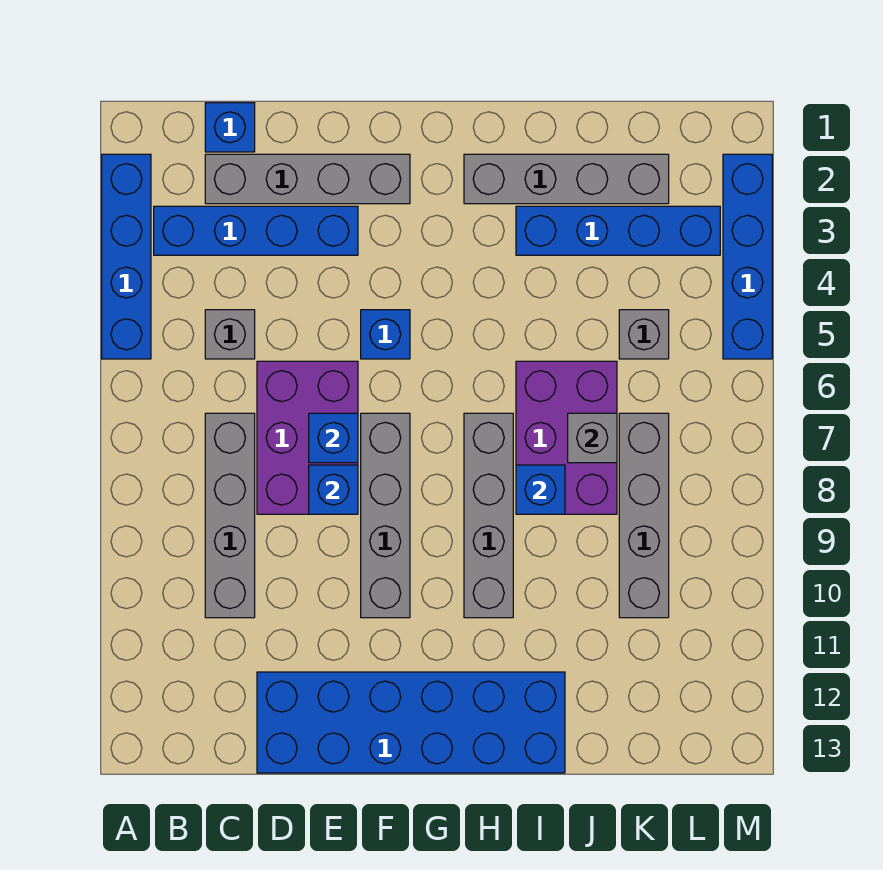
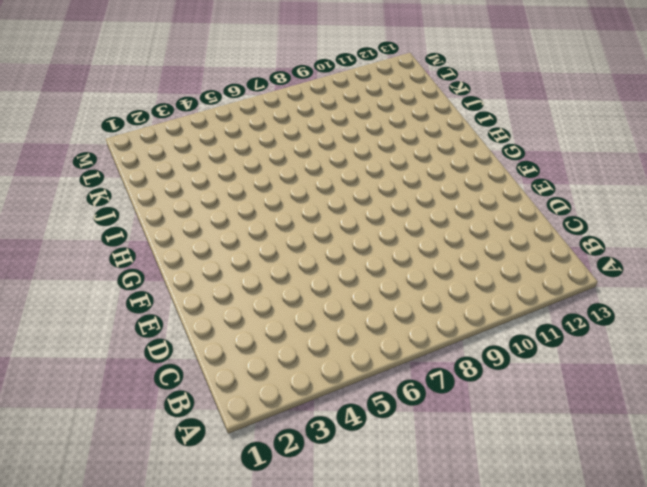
none -> blue brick A2:A5 level 1
none -> blue brick B3:E3 level 1
none -> blue brick C1 level 1

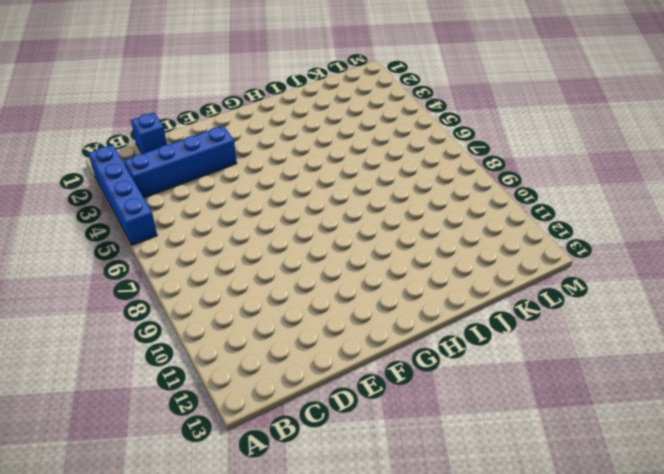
none -> grey brick C2:F2 level 1
none -> grey brick C5 level 1
none -> grey brick C7:C10 level 1

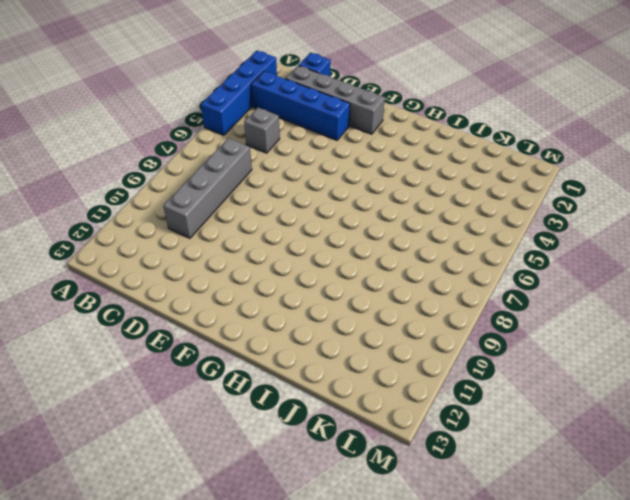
none -> purple brick D6:E8 level 1
none -> blue brick D12:I13 level 1
none -> blue brick F5 level 1

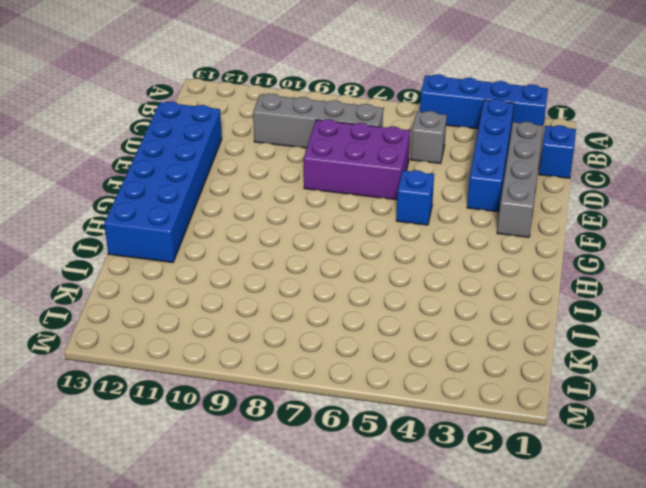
none -> grey brick F7:F10 level 1
none -> grey brick H2:K2 level 1
none -> grey brick H7:H10 level 1

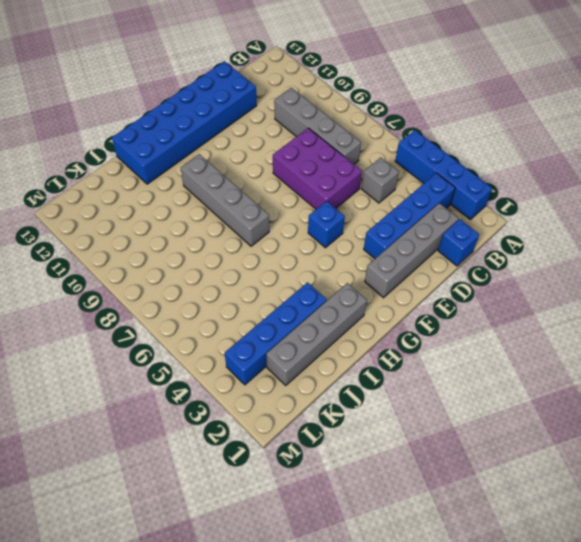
none -> grey brick F7:F10 level 1
none -> purple brick I6:J8 level 1
none -> grey brick K5 level 1

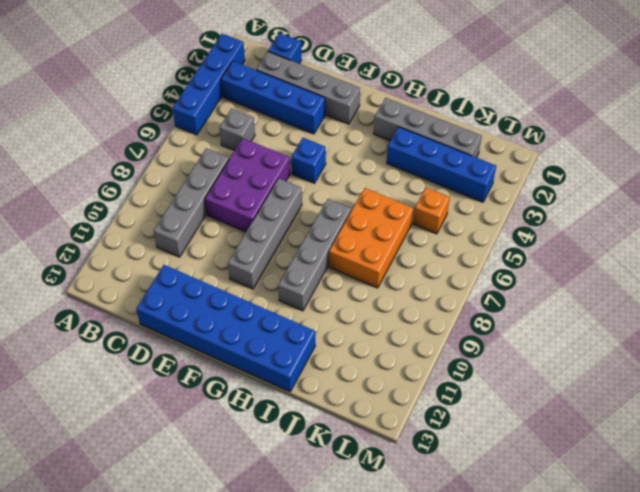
orange brick I6:J8 level 1 -> purple brick I6:J8 level 1
orange brick K5 level 1 -> grey brick K5 level 1
none -> grey brick K7:K10 level 1
none -> blue brick M2:M5 level 1
none -> blue brick E7 level 2

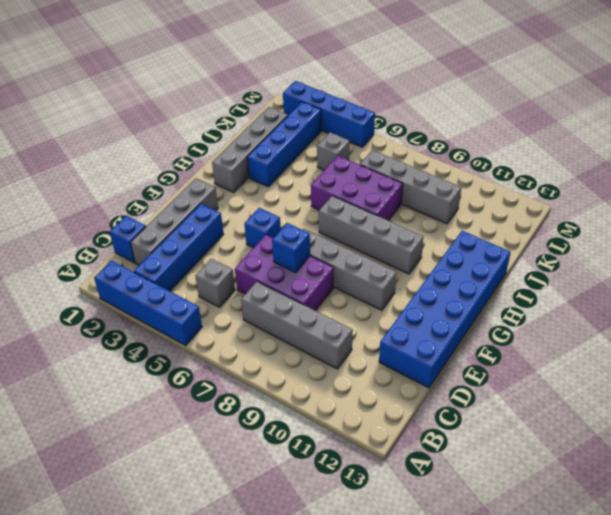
none -> blue brick E8 level 2
none -> blue brick I8 level 2
none -> grey brick J7 level 2

